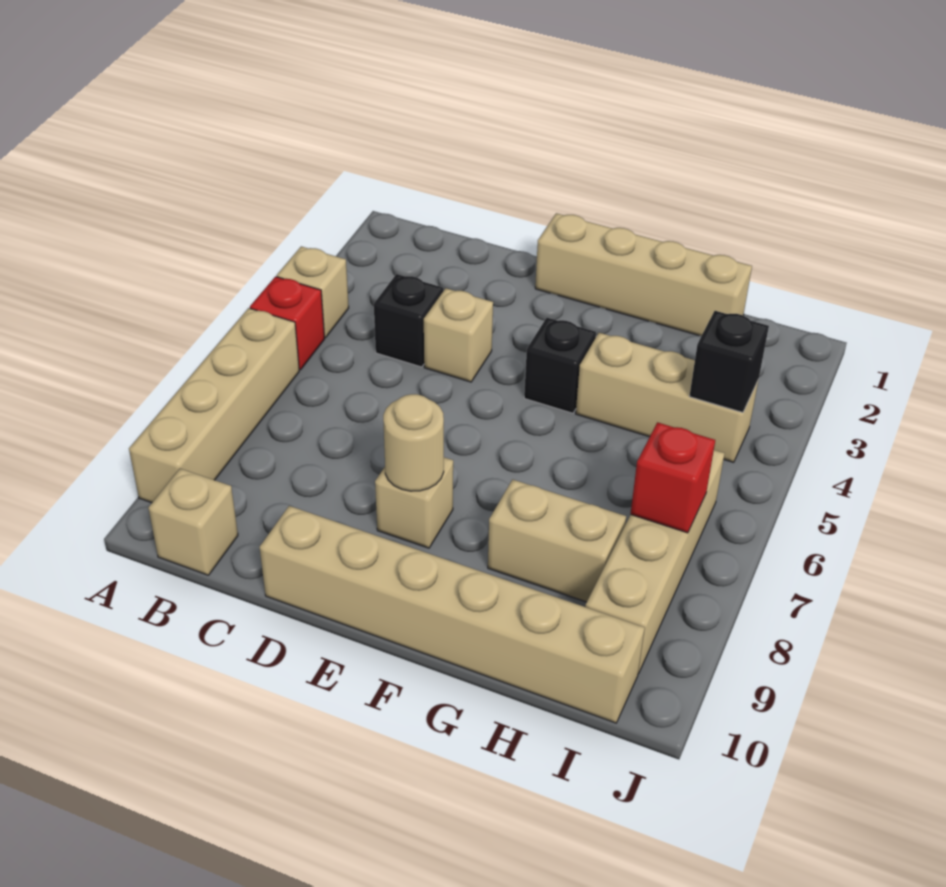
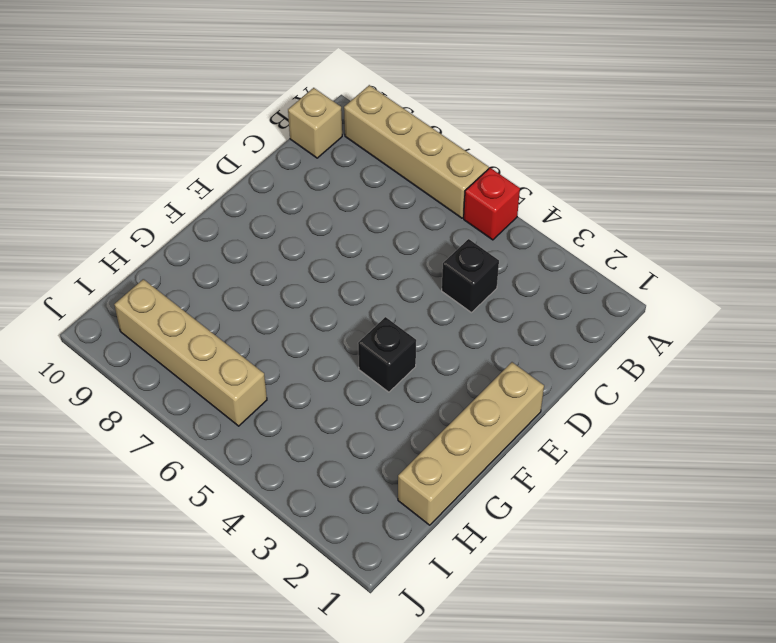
none -> tan brick A4 level 1
none -> tan brick D4 level 1
none -> tan brick D10:I10 level 1

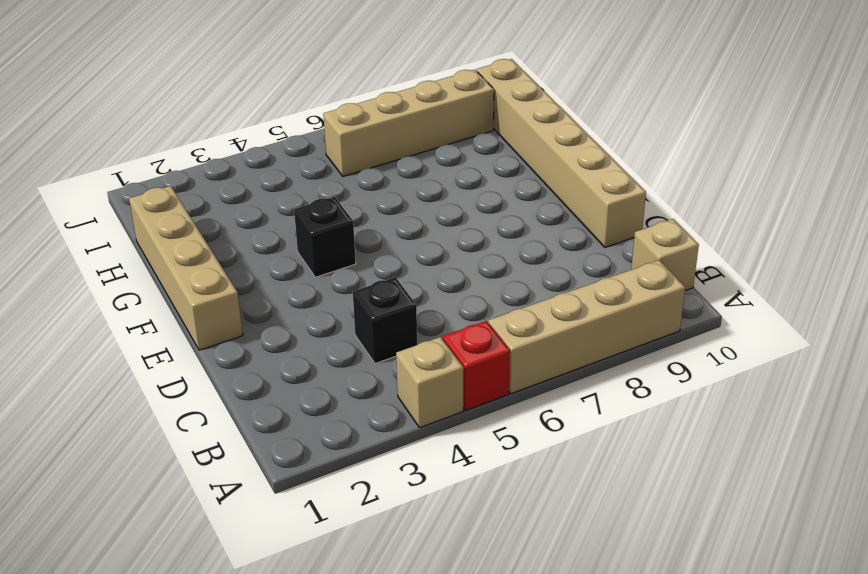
none -> tan brick D4 level 1
none -> tan brick E8 level 1
none -> tan brick G4:I4 level 1

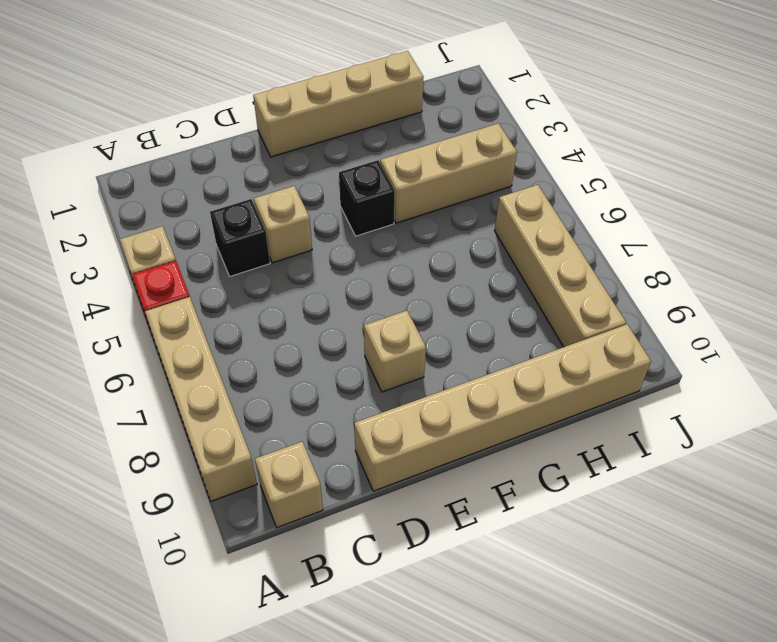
none -> tan brick G8:H8 level 1
none -> tan round brick E8 level 2
none -> black brick I4 level 2

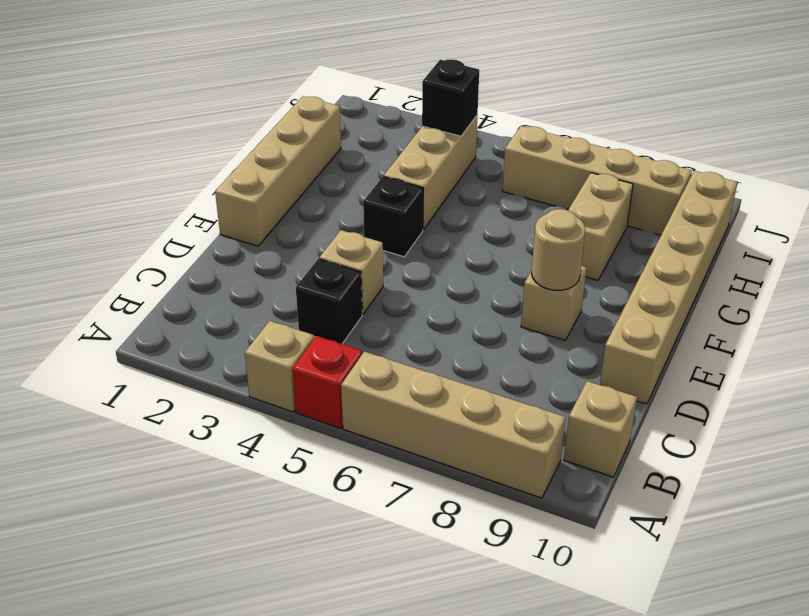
none -> red brick I7 level 2

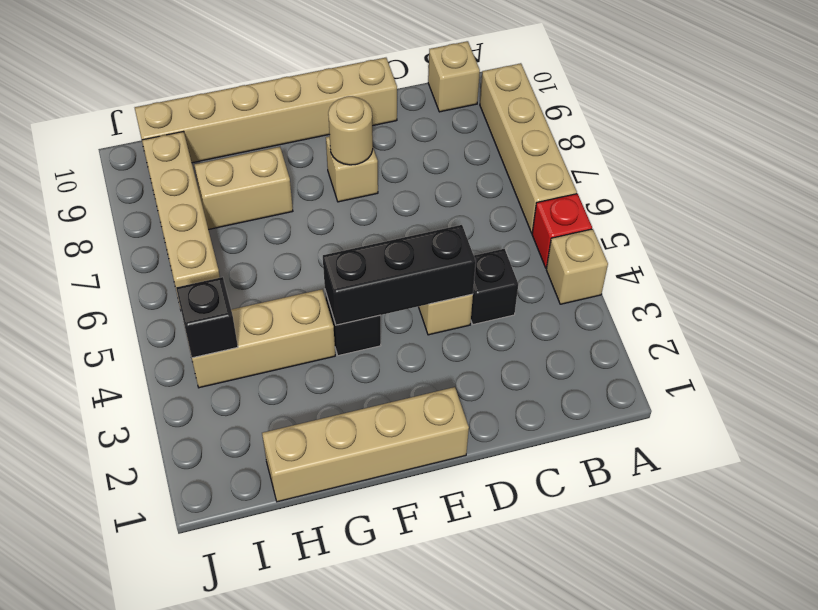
black brick D4:F4 level 2 -> none
none -> red brick I7 level 2

